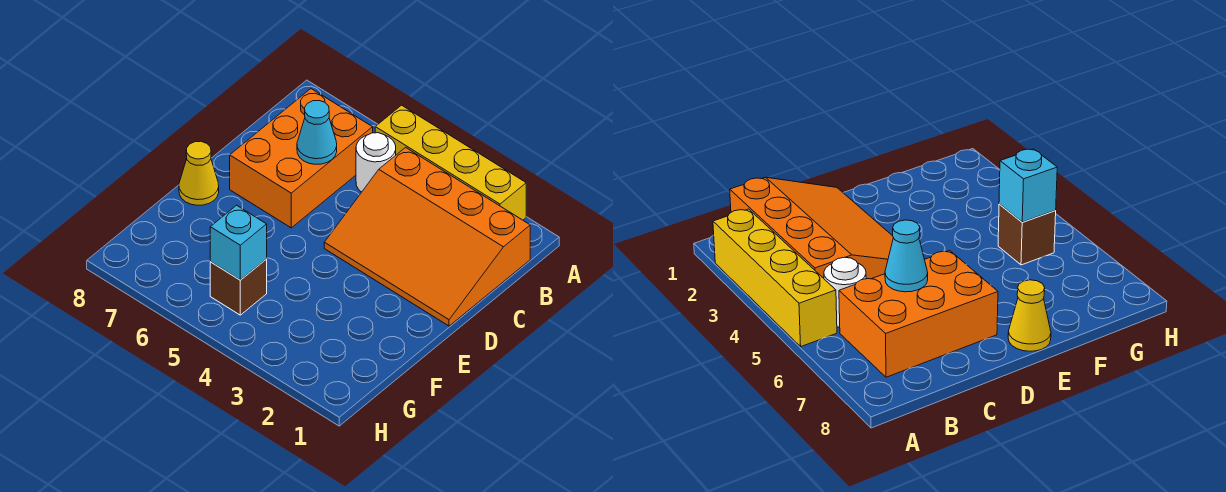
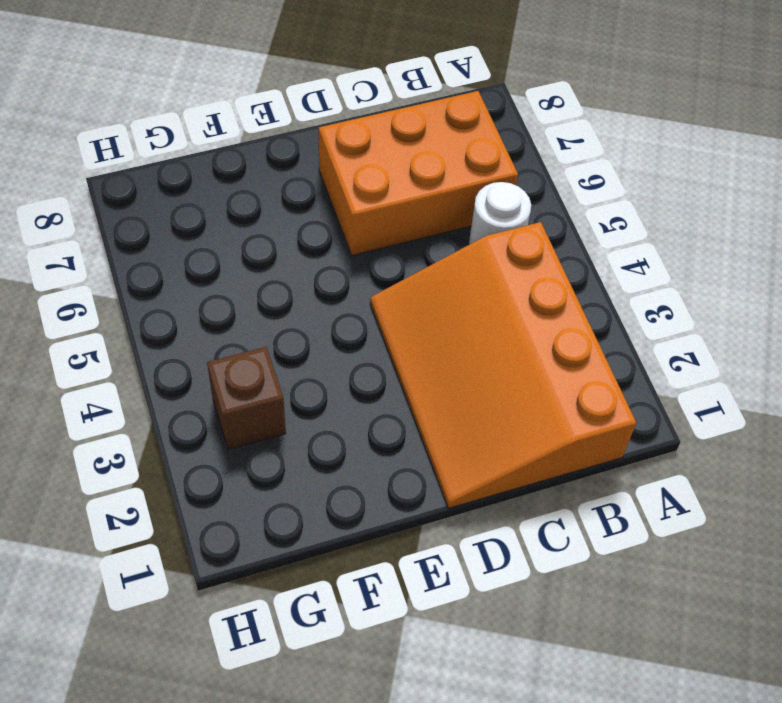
brown brick G3 level 1 -> brown brick G5 level 1
none -> yellow brick A2:A5 level 1
none -> yellow cone E8 level 1

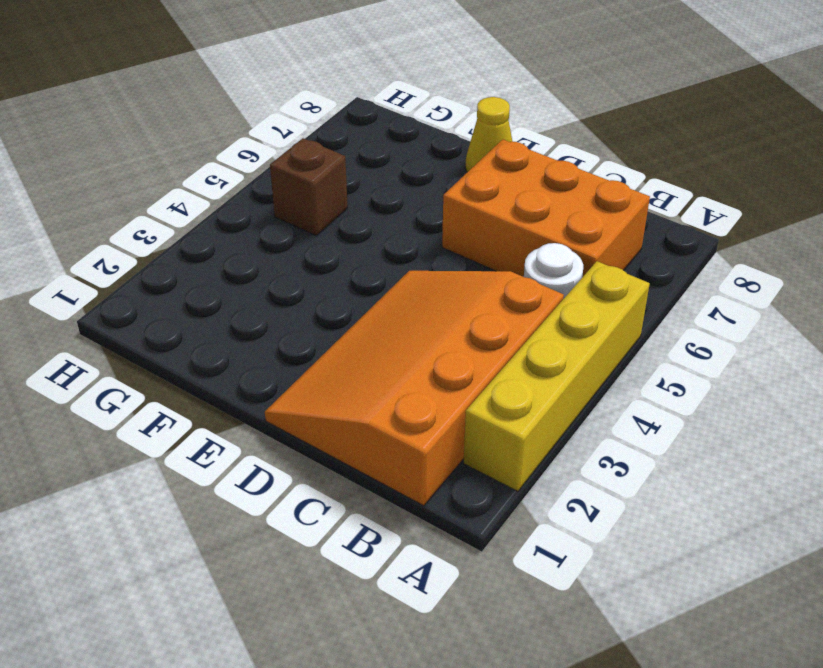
none -> cyan cone C6 level 2
none -> cyan brick G5 level 2

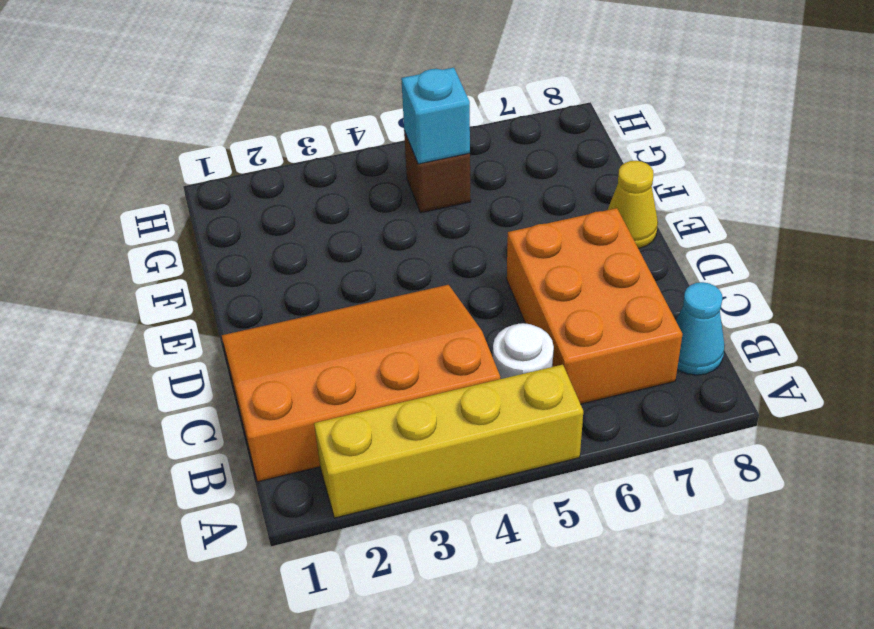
cyan cone B8 level 1 -> cyan cone C6 level 2

